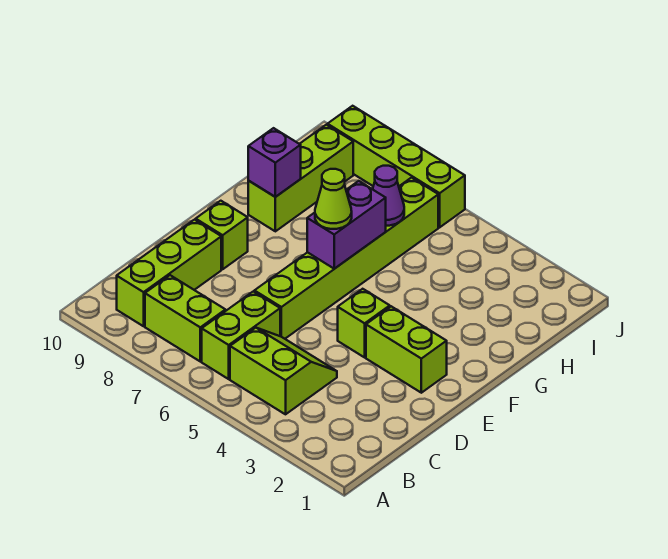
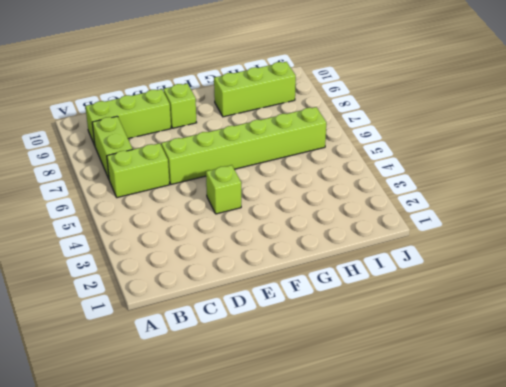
none -> lime slope B4:C5 level 1 top B
none -> lime brick E2:E3 level 1
none -> lime brick J6:J9 level 1

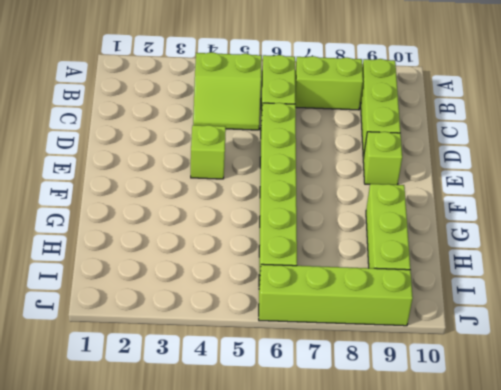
none -> lime brick E2:E3 level 1
none -> purple brick F6:G6 level 2
none -> purple brick G9 level 2

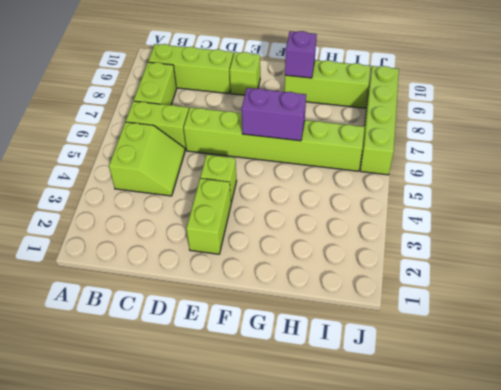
none -> purple cone H6 level 2
none -> lime cone F6 level 3

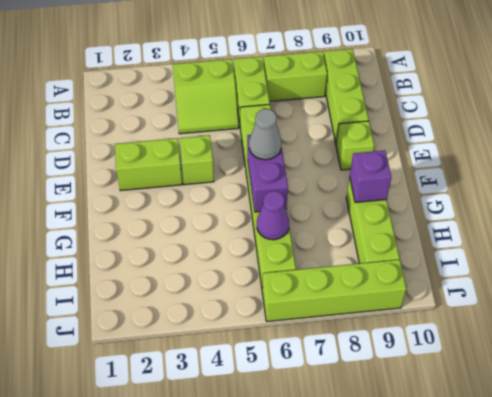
grey cone F6 level 3 -> lime cone F6 level 3

